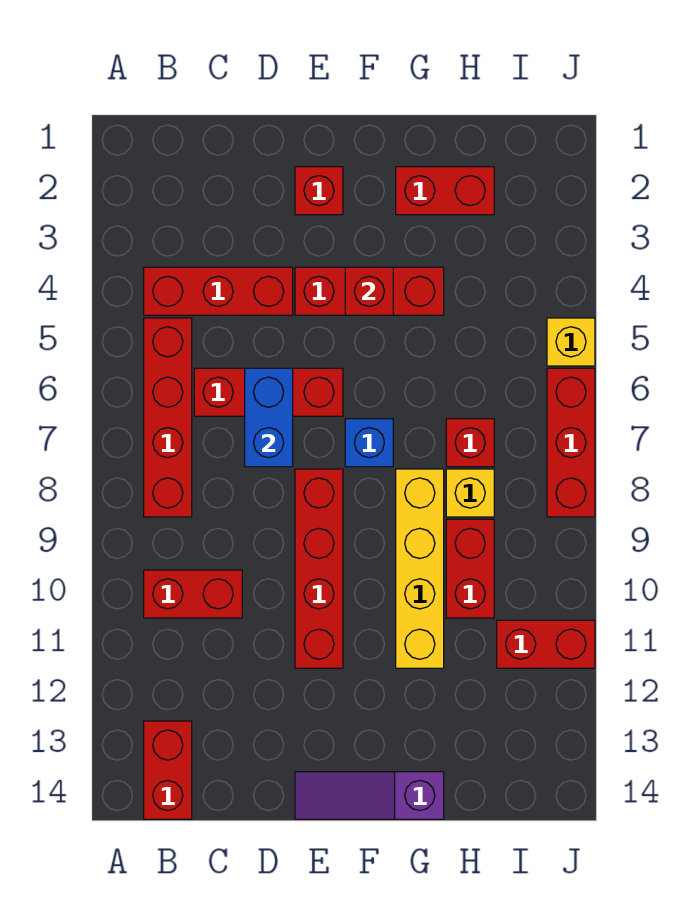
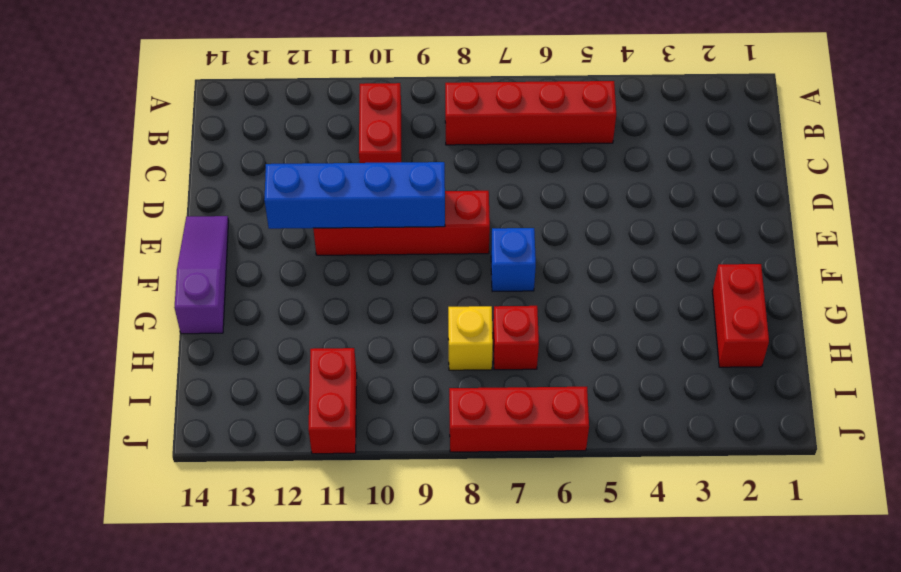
blue brick E9:E12 level 2 -> none
none -> red brick B4:D4 level 1
none -> red brick B13:B14 level 1
none -> red brick C6:E6 level 1

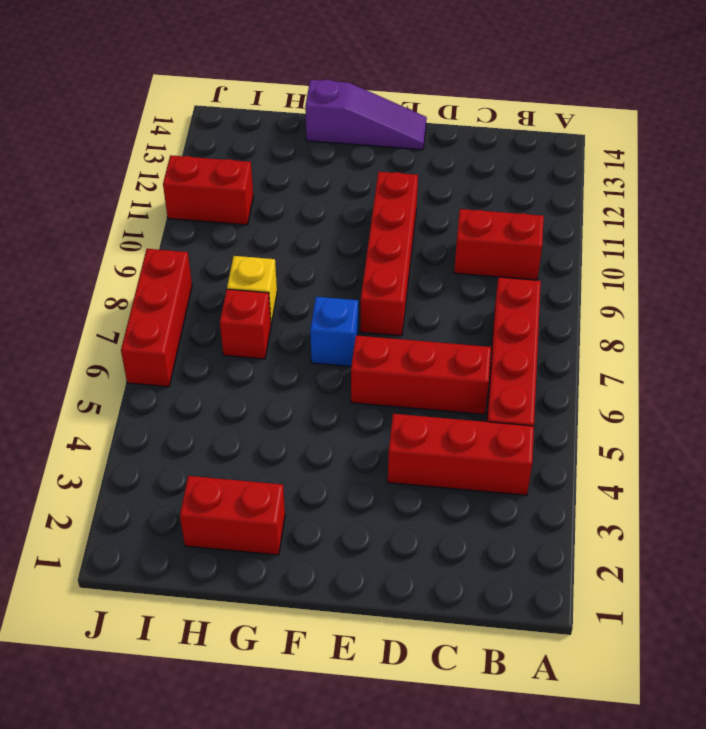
none -> red brick B13:B14 level 1
none -> red brick E2 level 1
none -> red brick E4:G4 level 1

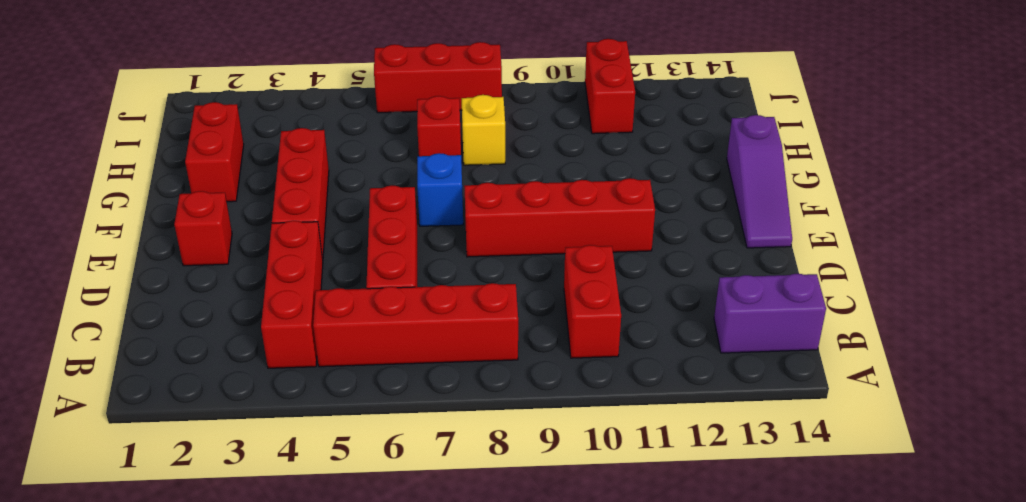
purple brick B13:B14 level 1 -> red brick B13:B14 level 1
none -> yellow brick G8:G11 level 1
none -> red brick H9:H10 level 1
none -> yellow brick J5 level 1

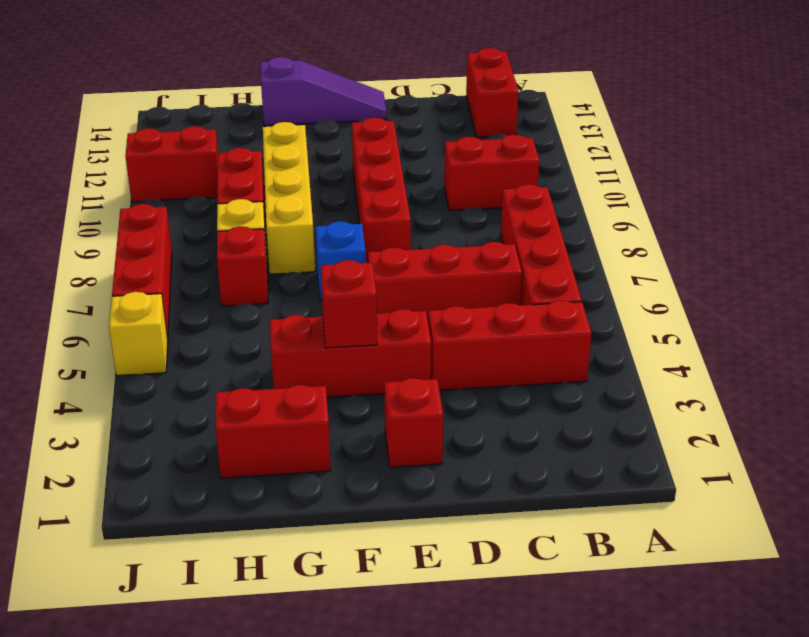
none -> blue brick D6:D7 level 2

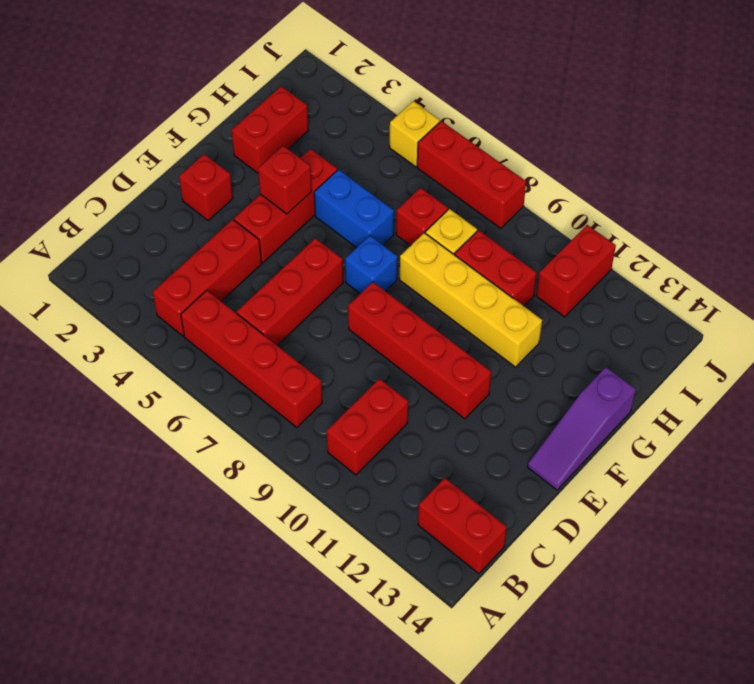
blue brick G5:G6 level 1 -> blue brick D6:D7 level 2

